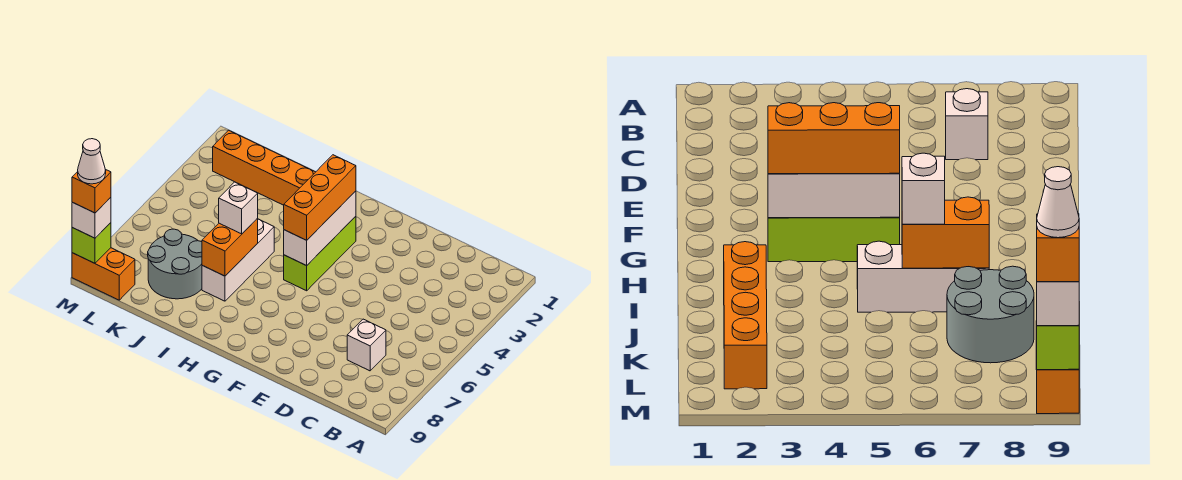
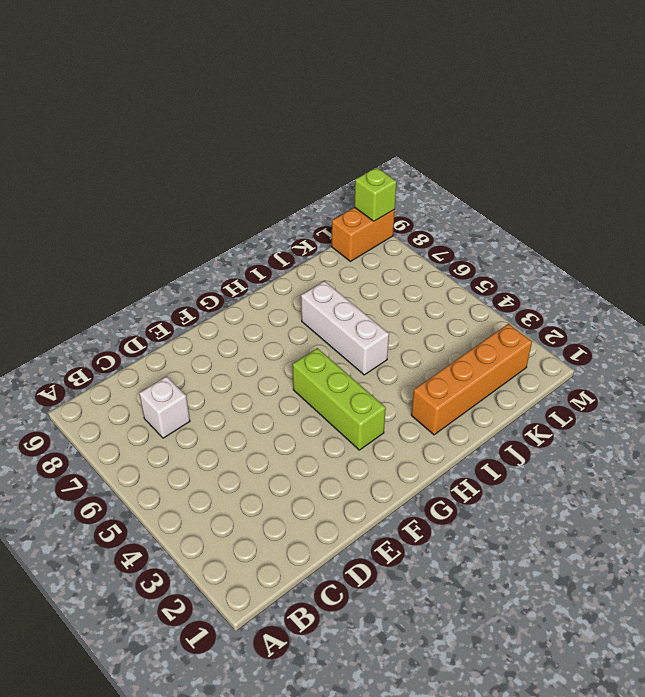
none -> grey round brick J7:K8 level 1
none -> white brick G3:G5 level 2
none -> orange brick I6:I7 level 2

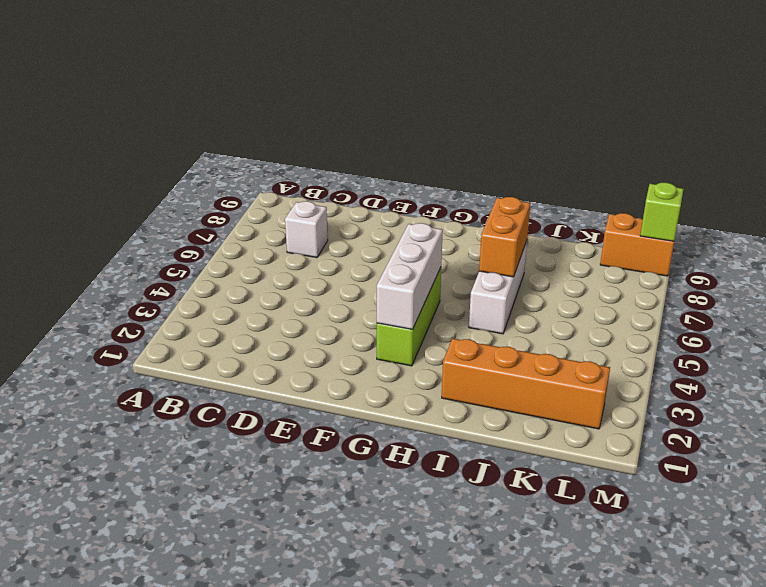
none -> grey round brick J7:K8 level 1
none -> orange brick G3:G5 level 3
none -> white brick I6 level 3

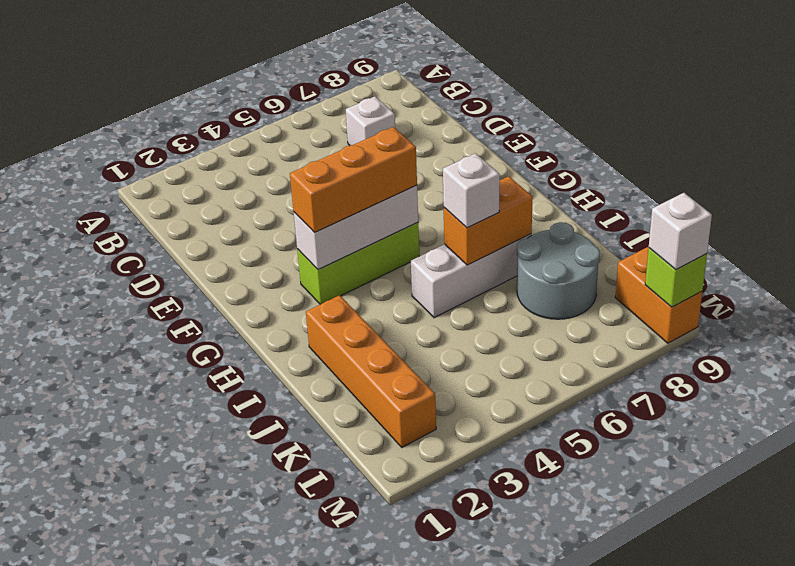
none -> orange brick M9 level 4
none -> white cone M9 level 5

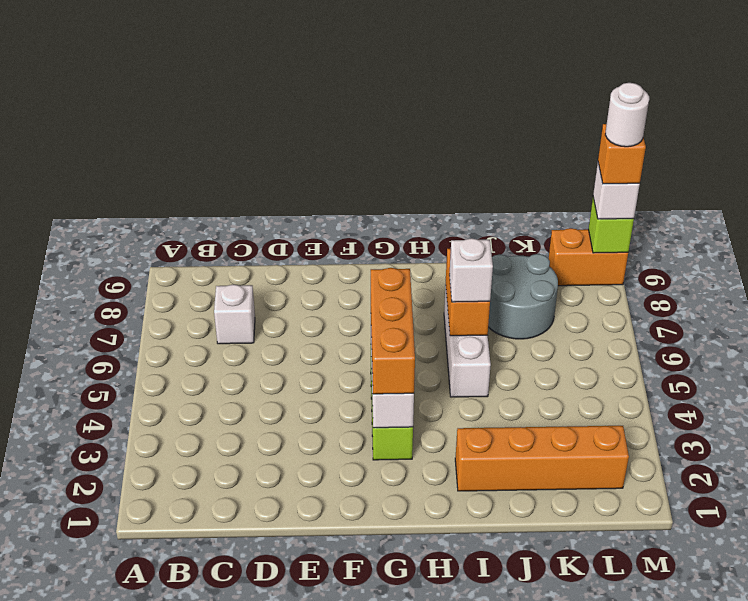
white round brick M9 level 5 -> white cone M9 level 5

